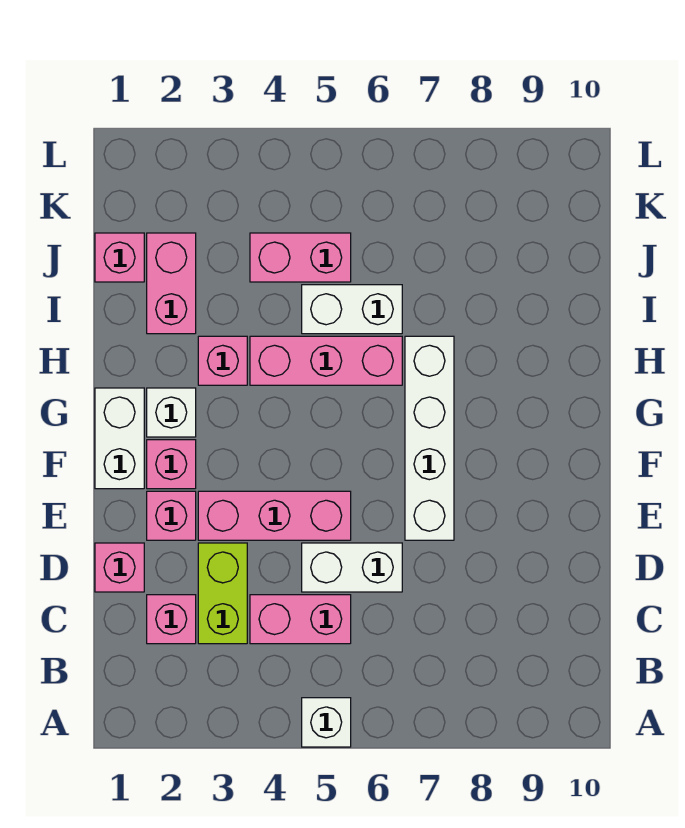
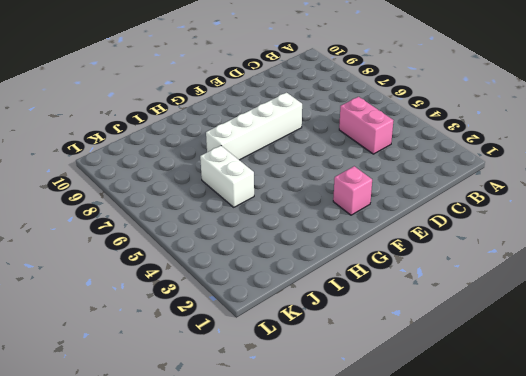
none -> white brick A5 level 1
none -> pink brick C2 level 1
none -> lime brick C3:D3 level 1

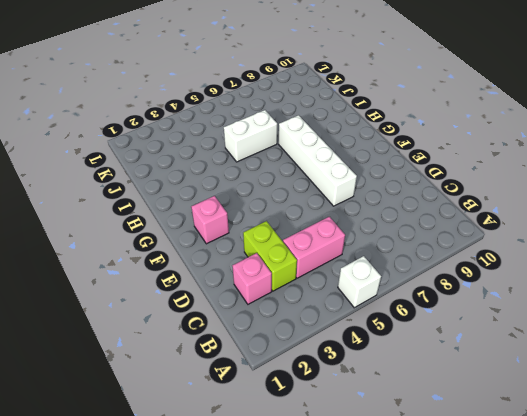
none -> pink brick D1 level 1
none -> white brick D5:D6 level 1
none -> pink brick E2 level 1

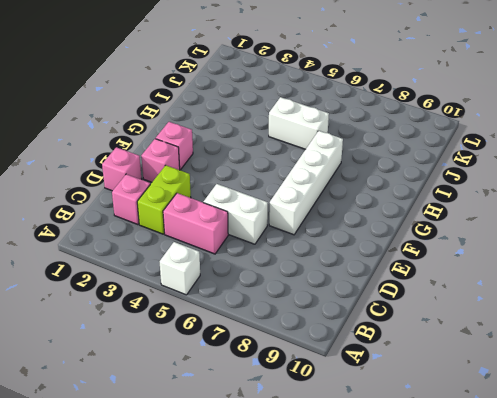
none -> pink brick E3:E5 level 1
none -> white brick F1:G1 level 1
none -> white brick G2 level 1

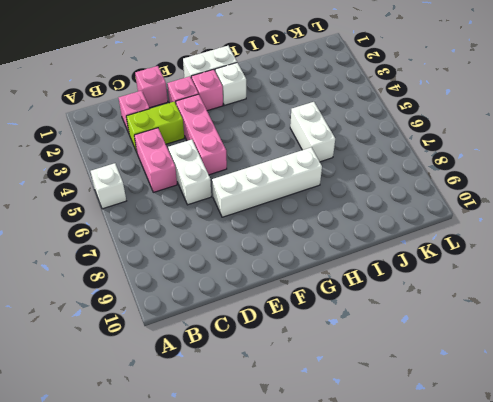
none -> pink brick H3 level 1
none -> pink brick H4:H6 level 1
none -> pink brick I2:J2 level 1

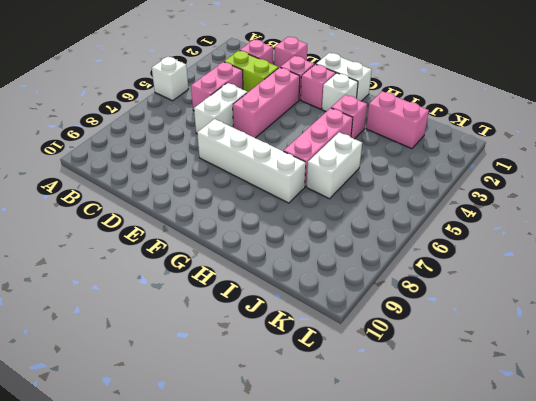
none -> pink brick J1 level 1
none -> pink brick J4:J5 level 1

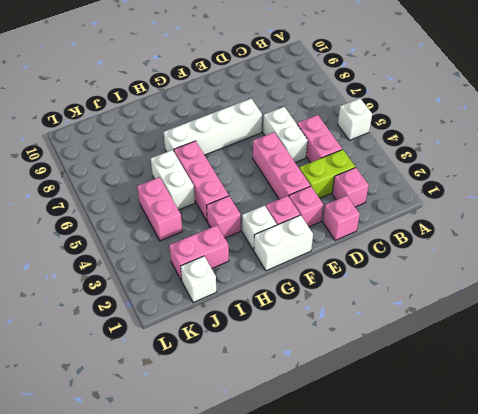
white brick J1 level 1 -> pink brick J1 level 1

